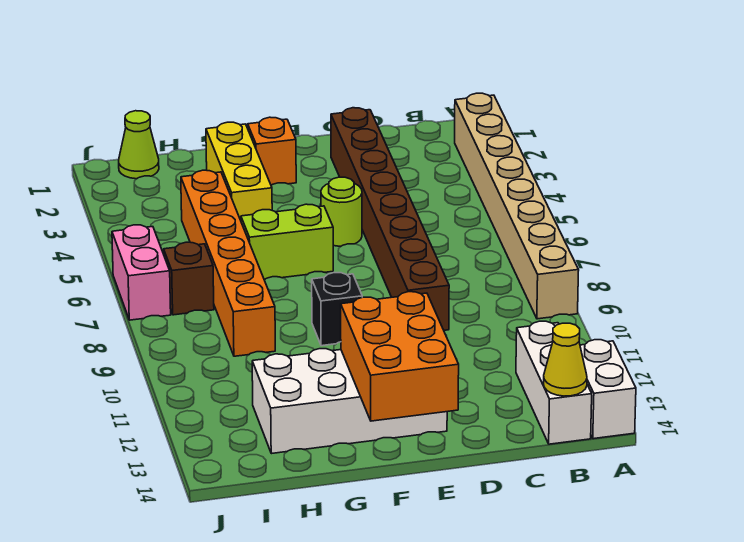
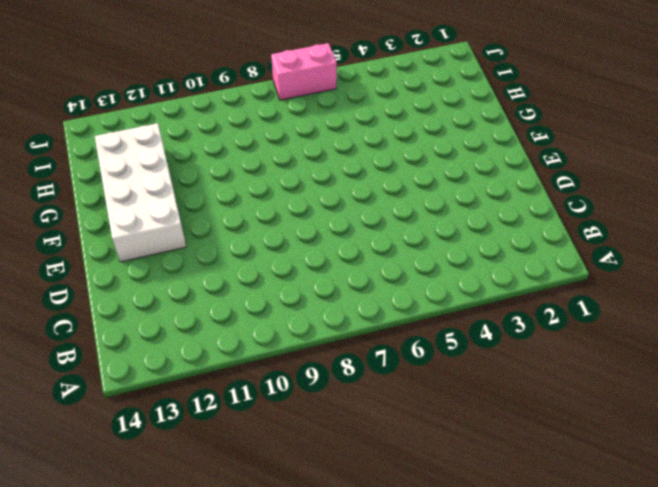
none -> tan brick A2:A9 level 1
none -> white brick A13:A14 level 1
none -> white brick B12:B14 level 1

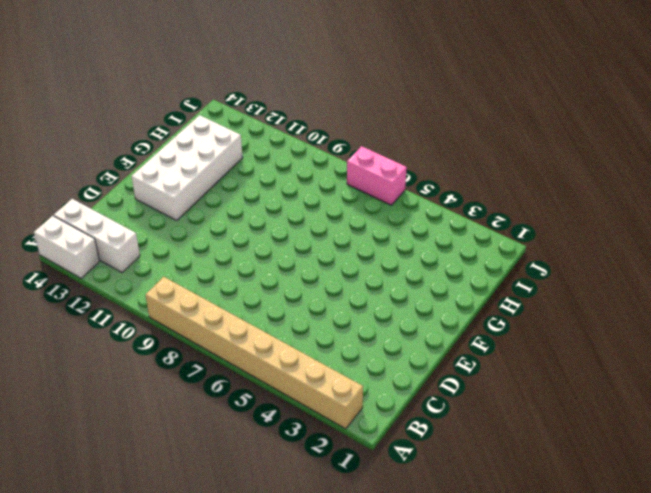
none -> brown brick D2:D9 level 1
none -> lime round brick E5 level 1
none -> orange brick F2 level 1

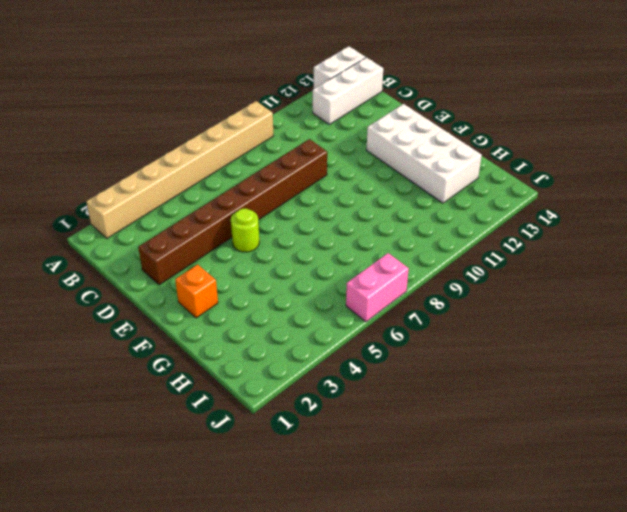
none -> lime brick F6:G6 level 1
none -> black brick F9 level 1
none -> yellow brick G2:G4 level 1

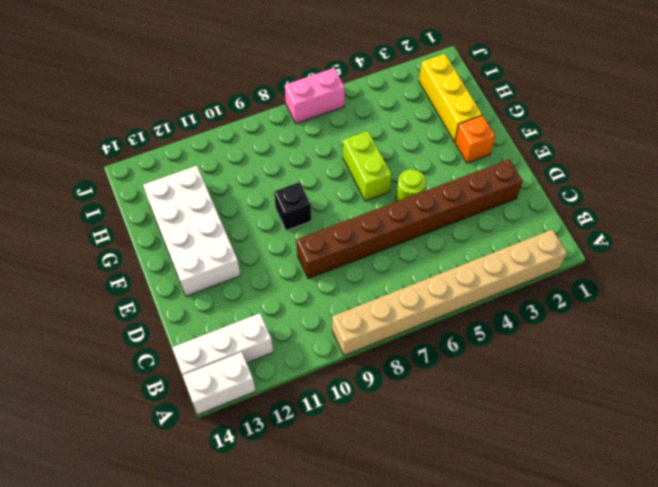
yellow brick G2:I2 level 1 -> yellow brick G2:G4 level 1
none -> orange brick H4:H9 level 1
none -> lime cone I1 level 1
none -> brown brick I7 level 1

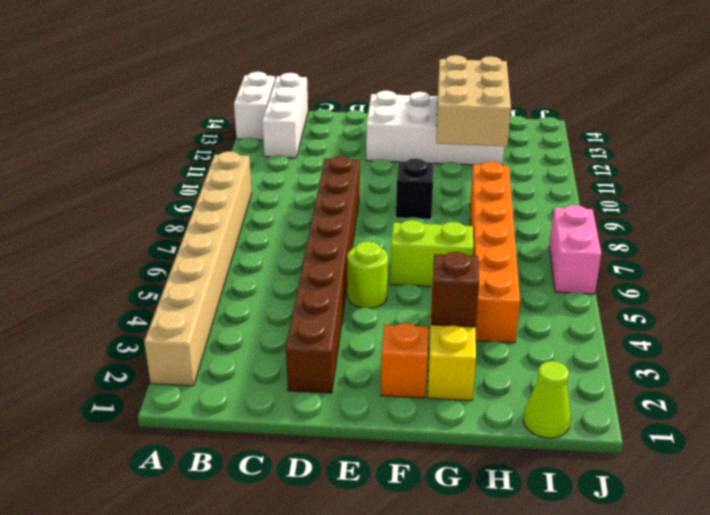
brown brick G3 level 2 -> brown brick I7 level 1
tan brick G11:H13 level 2 -> none
none -> yellow cone B14 level 2
none -> orange brick E12:F14 level 2

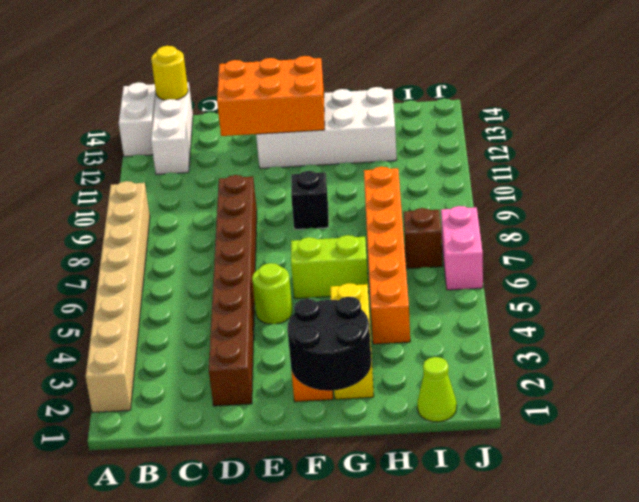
yellow round brick B14 level 2 -> yellow cone B14 level 2
orange brick D12:F13 level 2 -> orange brick E12:F14 level 2
black round brick F1:G2 level 2 -> none

